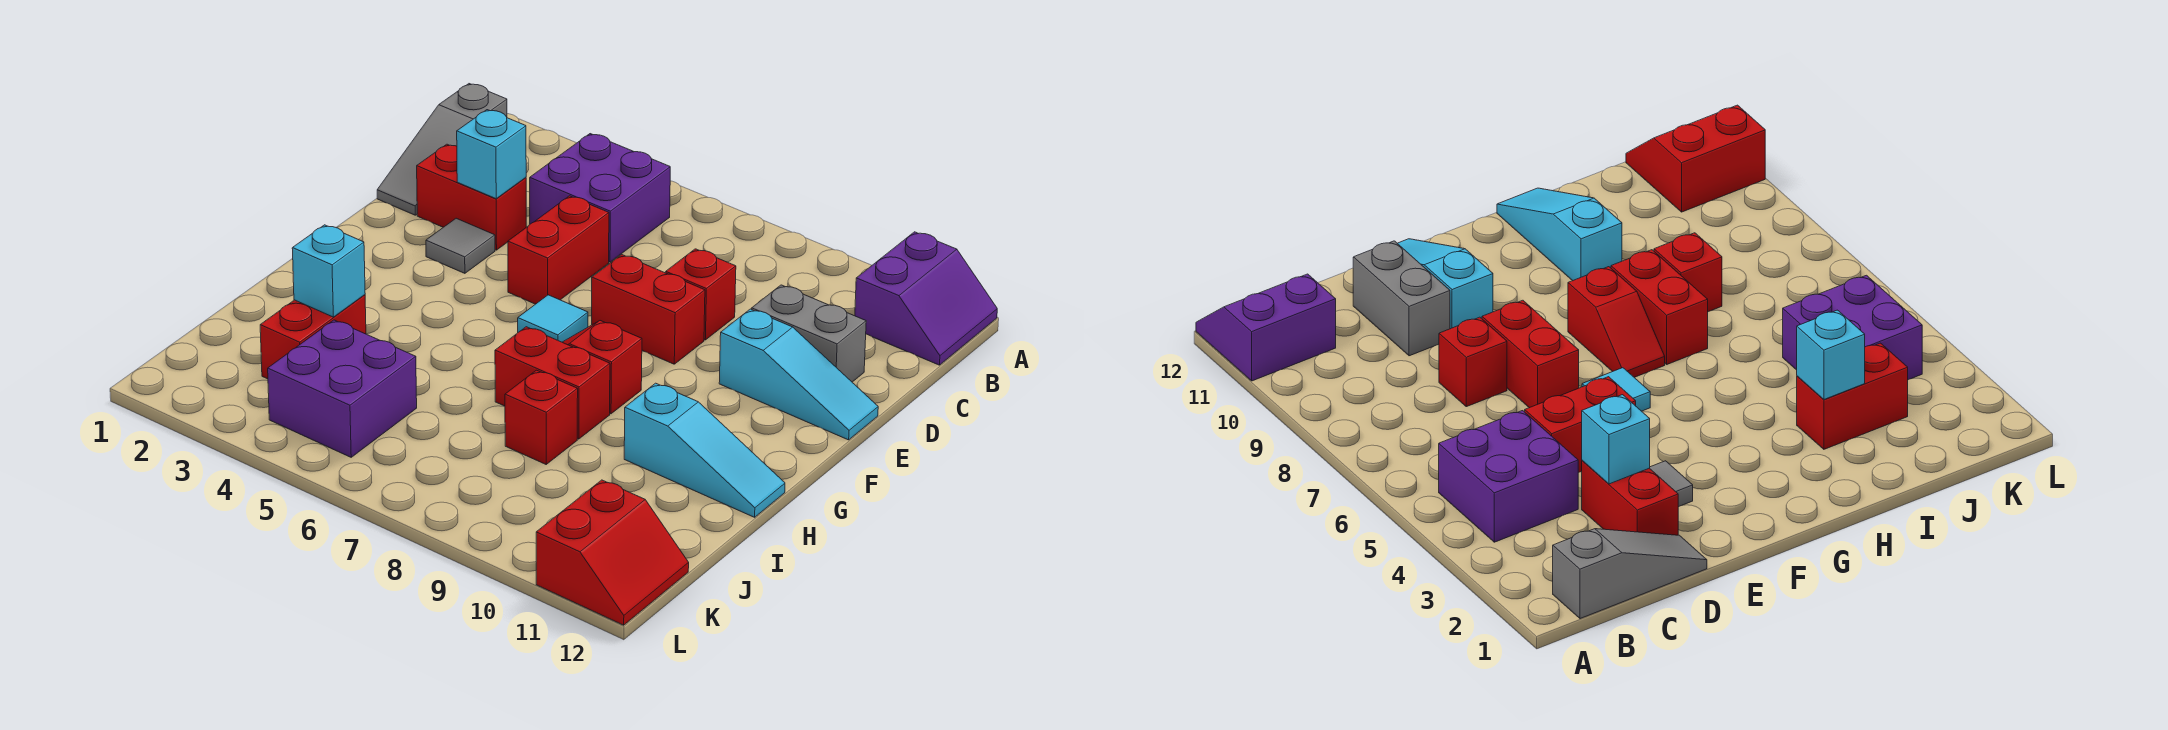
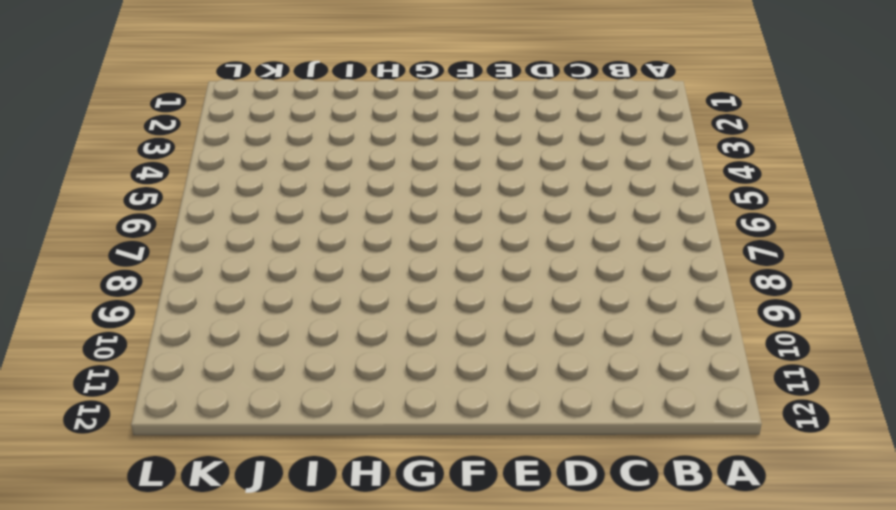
none -> purple slope A11:B12 level 1 top 11
none -> grey slope B1:D1 level 1 top B
none -> purple brick B4:C5 level 1

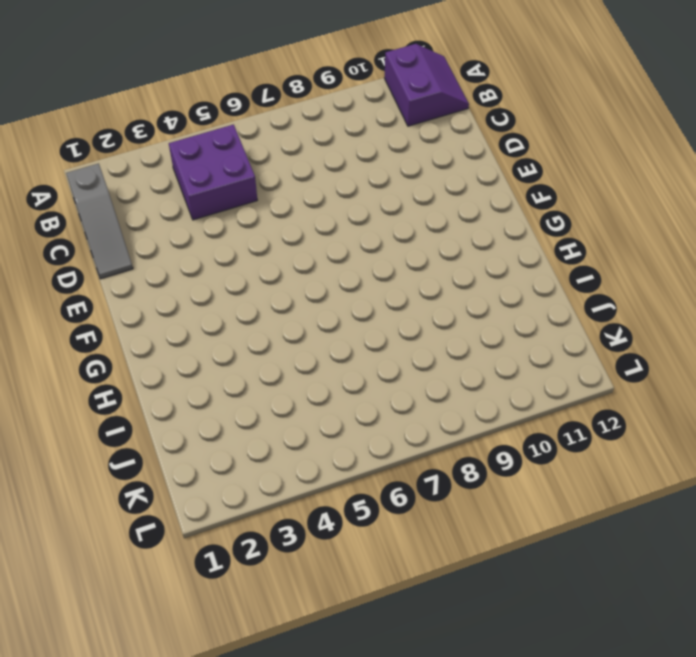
none -> red brick D2:D3 level 1
none -> red brick D5:E5 level 1
none -> red brick D8 level 1

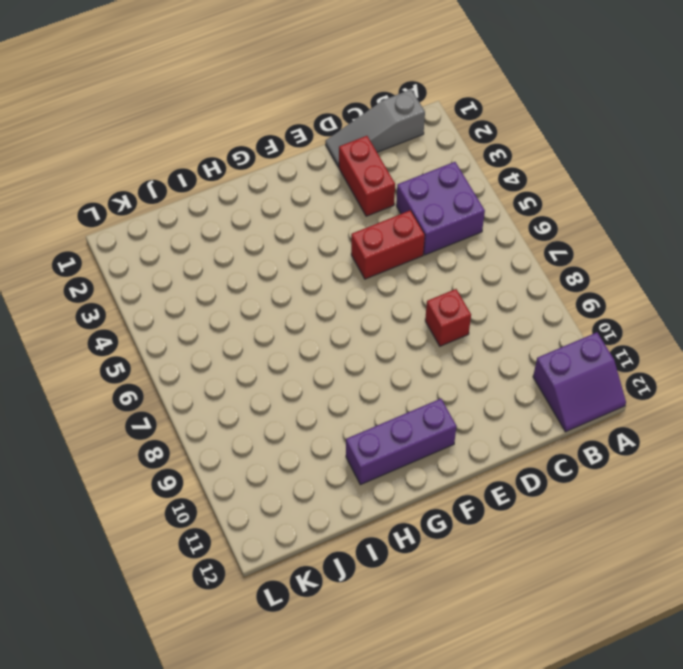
purple brick F11:H11 level 1 -> cyan slope H10:H12 level 1 top 10
none -> grey brick D10:D11 level 1
none -> grey tile E3 level 1
none -> red brick E7:E8 level 1

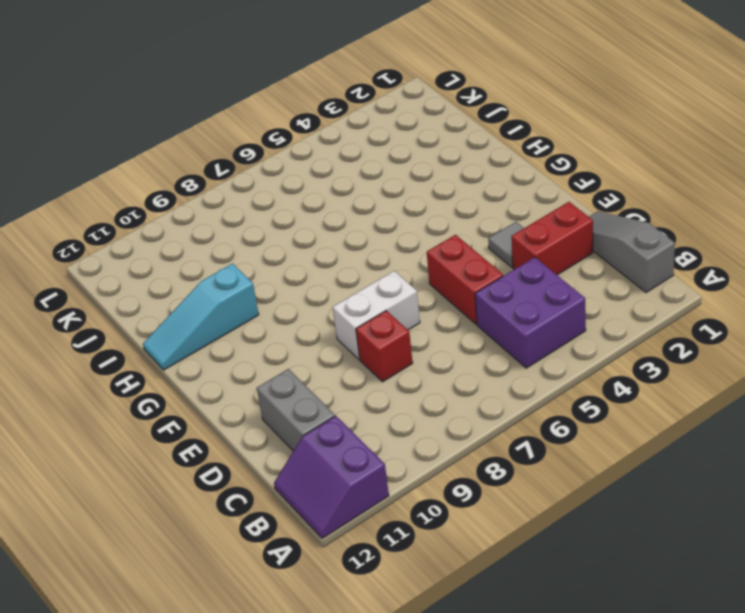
grey brick C11:D11 level 1 -> grey brick D10:D11 level 1
white brick E7:E8 level 1 -> red brick E7:E8 level 1
none -> cyan slope E10:E12 level 1 top 10
none -> cyan tile F6 level 1
none -> red slope G7:G8 level 1 top 8

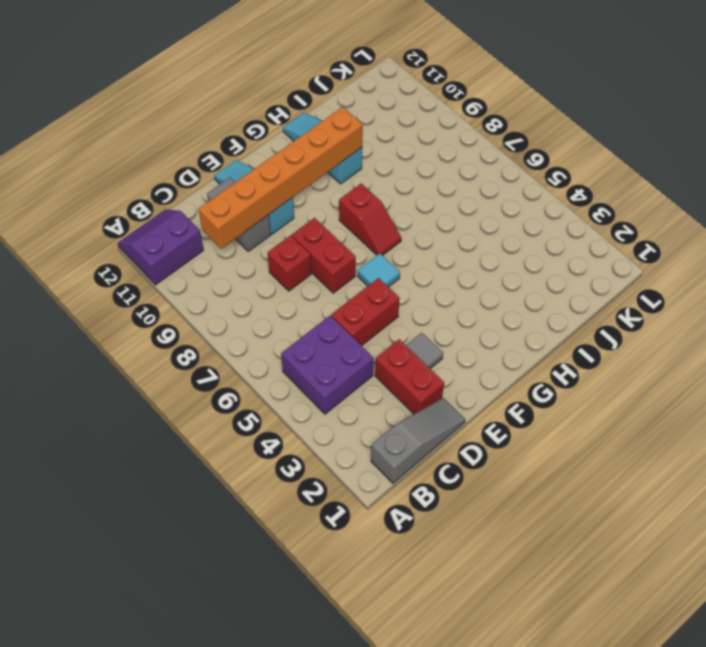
orange brick C10:H10 level 2 -> none
none -> red brick H7:H8 level 1
none -> red brick I3:J3 level 1
none -> red brick I8 level 1

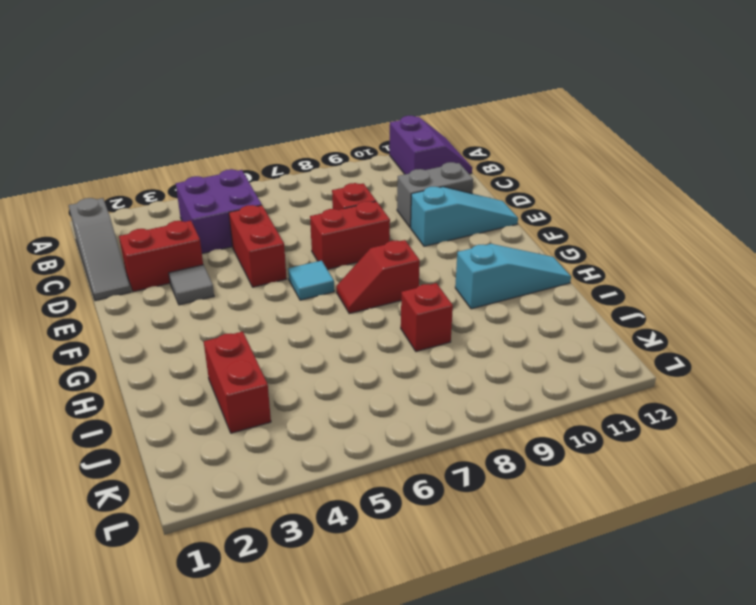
none -> red brick H7:H8 level 1
none -> purple brick J4:K5 level 1
none -> red slope K11:L12 level 1 top 11

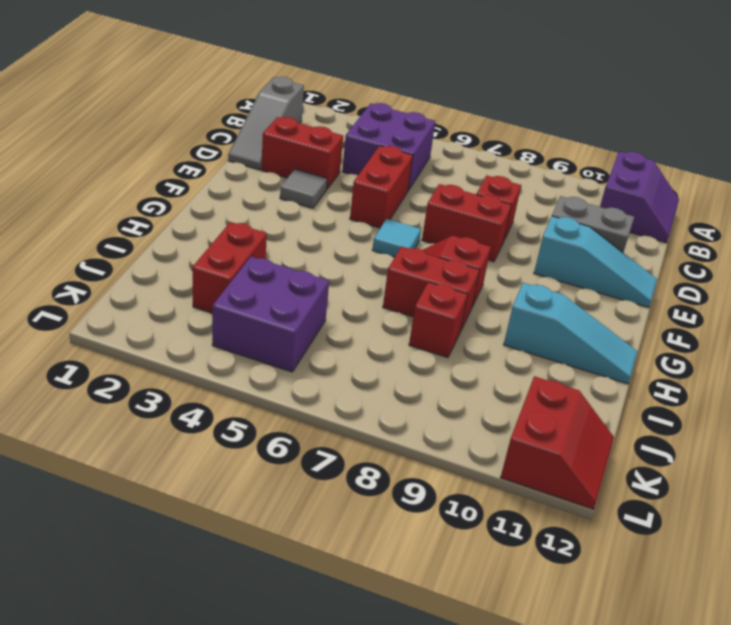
none -> cyan brick D3 level 2
none -> cyan brick I3 level 2

